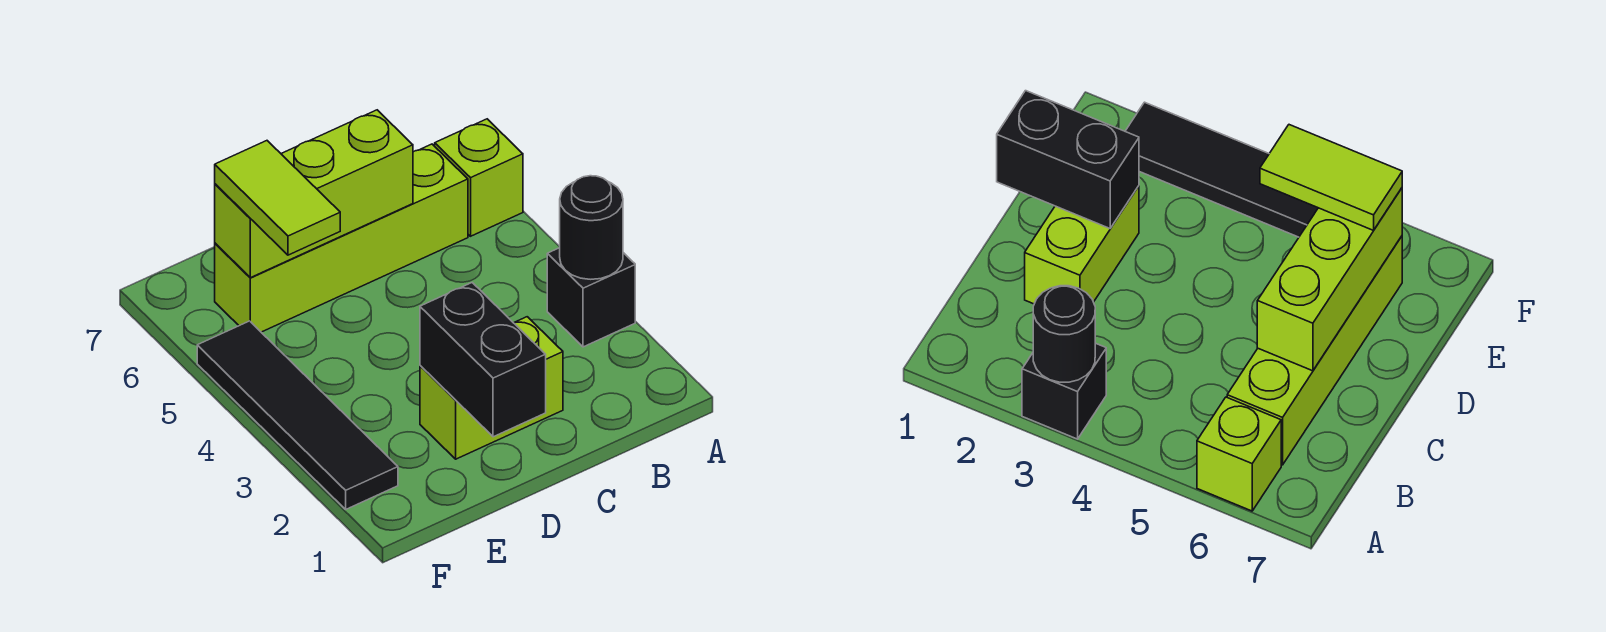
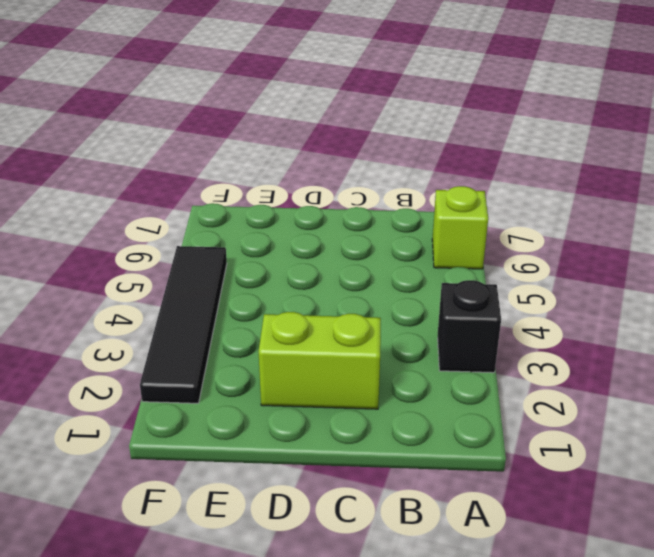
none -> lime brick B6:E6 level 1
none -> black round brick A3 level 2

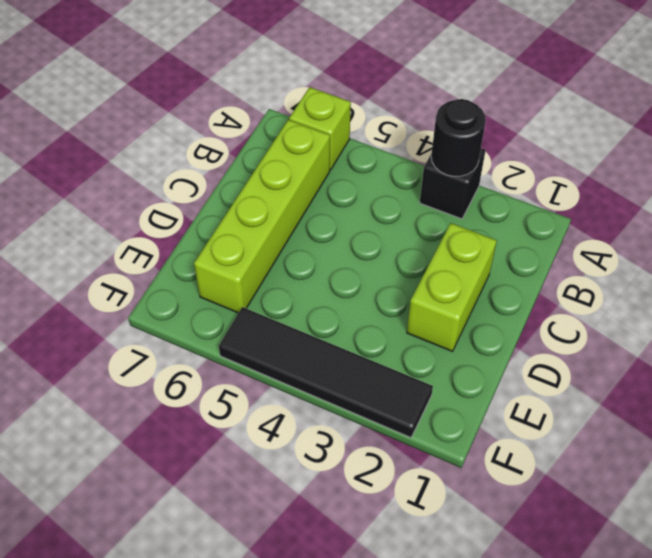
none -> lime brick C6:E6 level 2
none -> black brick D1:D2 level 2

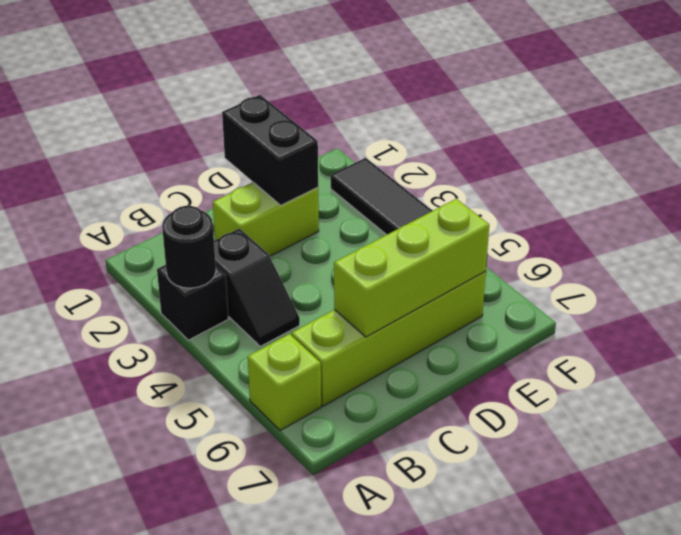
black slope B3:B4 level 1 top 3 -> none
none -> lime tile E5:E6 level 3

